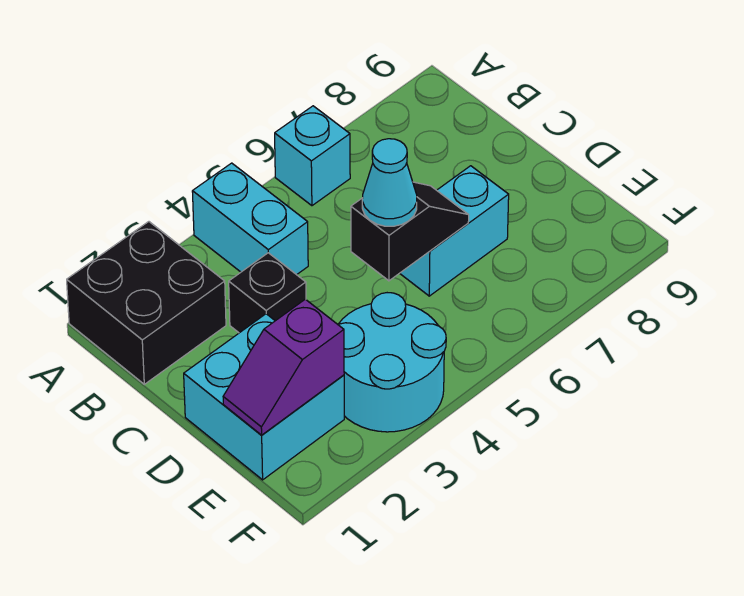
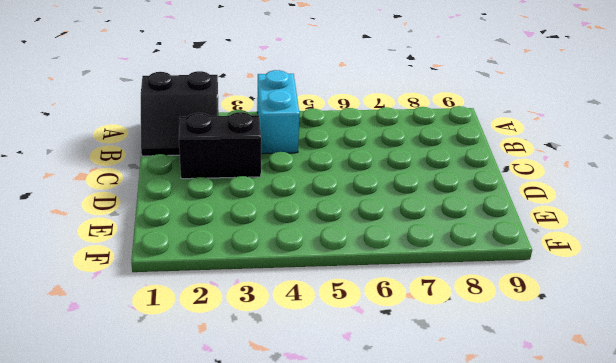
black slope A1:B2 level 1 top A -> black brick A1:B2 level 1
black brick C2:C3 level 1 -> black brick C3 level 1
none -> cyan brick A6 level 1
none -> cyan brick D1:E2 level 1

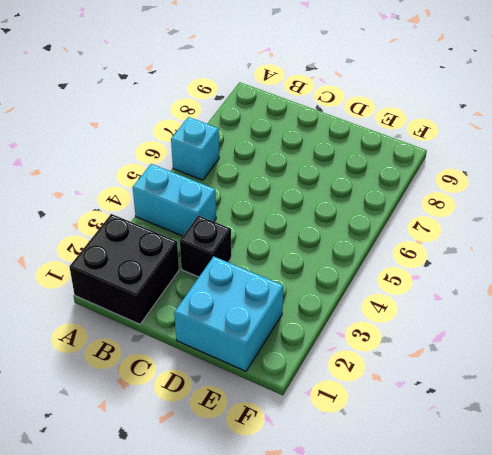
none -> cyan brick D6:D7 level 1
none -> cyan round brick E3:F4 level 1

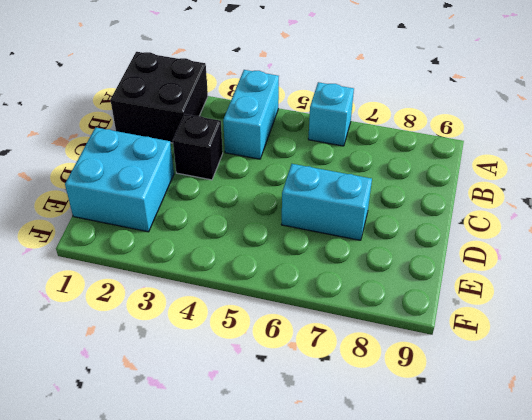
none -> cyan round brick E3:F4 level 1
none -> black slope D5:D6 level 2 top 5

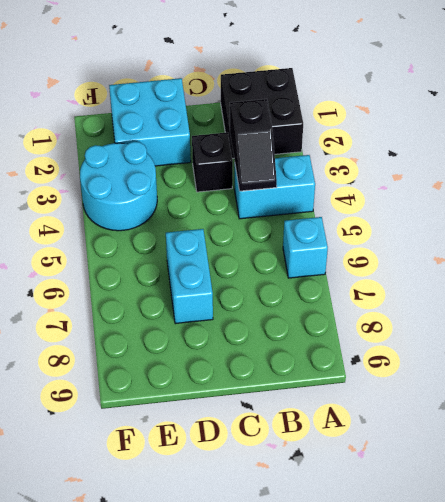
black slope B3:B4 level 2 top 3 -> black slope D5:D6 level 2 top 5
none -> purple slope E1:E2 level 2 top 2
none -> cyan cone D5 level 3

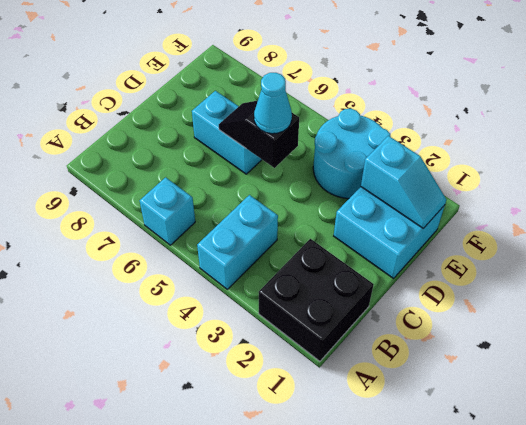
cyan slope E1:E2 level 2 top 2 -> purple slope E1:E2 level 2 top 2
none -> black brick C3 level 1

